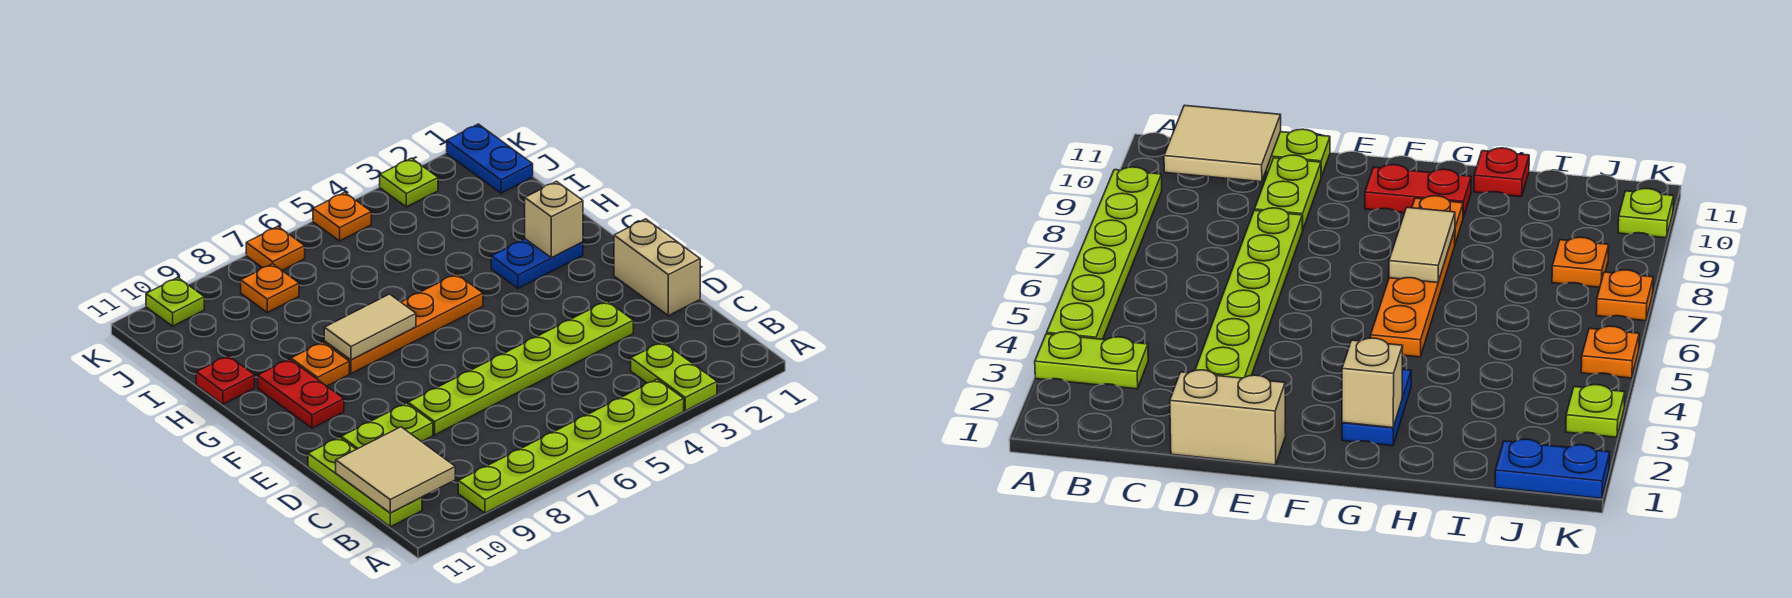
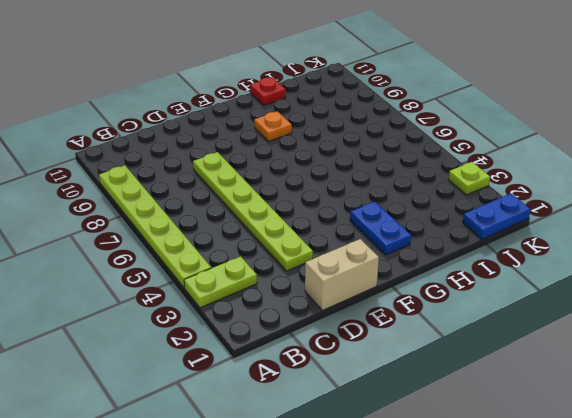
none -> lime plate B11:D11 level 1
none -> lime plate D9:D10 level 1
none -> red plate F10:G10 level 1

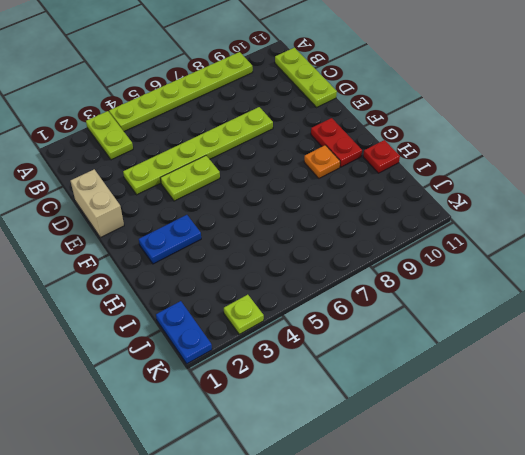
lime plate E4:E5 level 1 -> lime plate D9:D10 level 1
none -> orange plate G5:G8 level 1
none -> orange plate J8 level 1
none -> orange plate K5 level 1

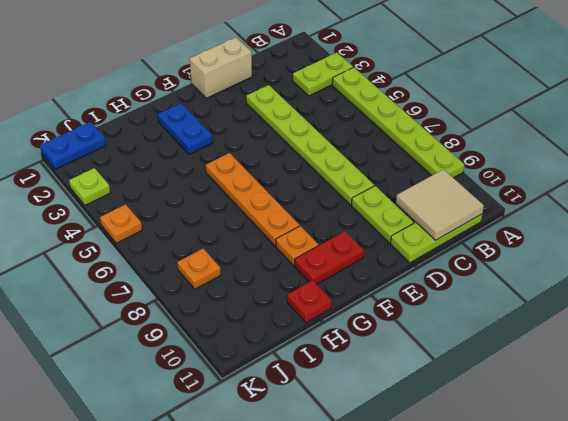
none -> orange plate K7 level 1
none -> lime plate K10 level 1
none -> tan brick G2 level 2

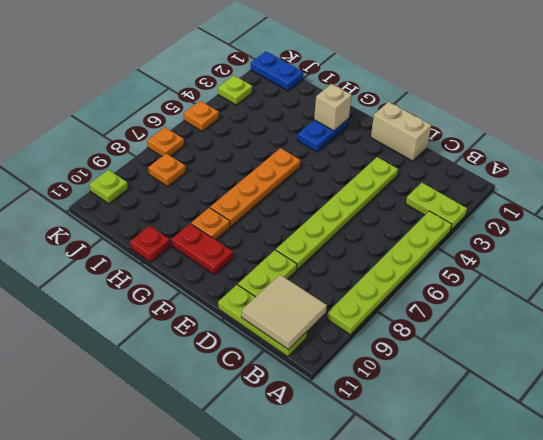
none -> tan tile G7:G8 level 2

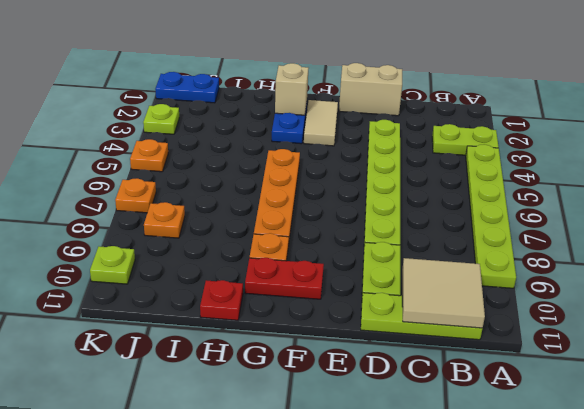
tan tile F2:F3 level 1 -> tan tile G7:G8 level 2

